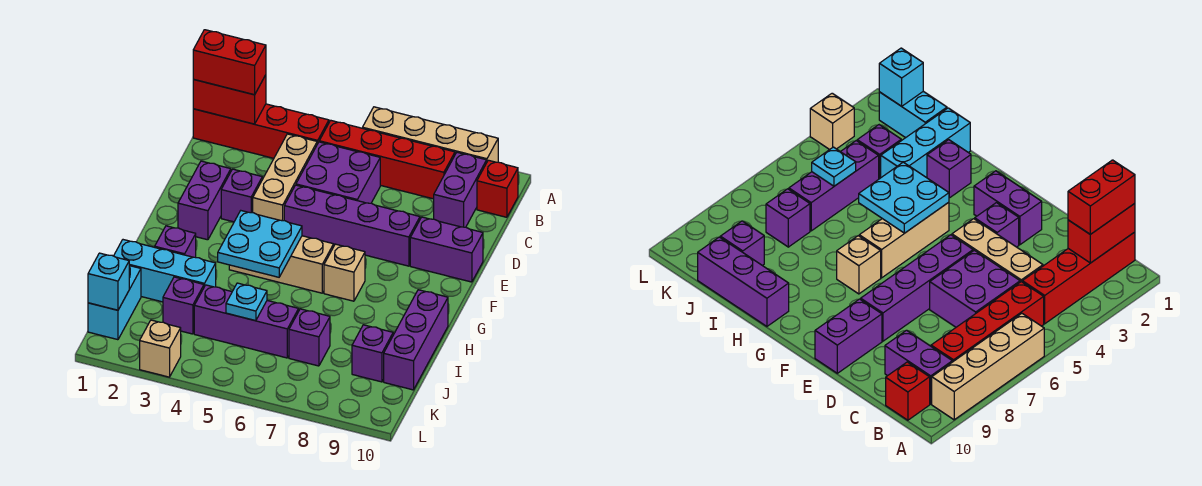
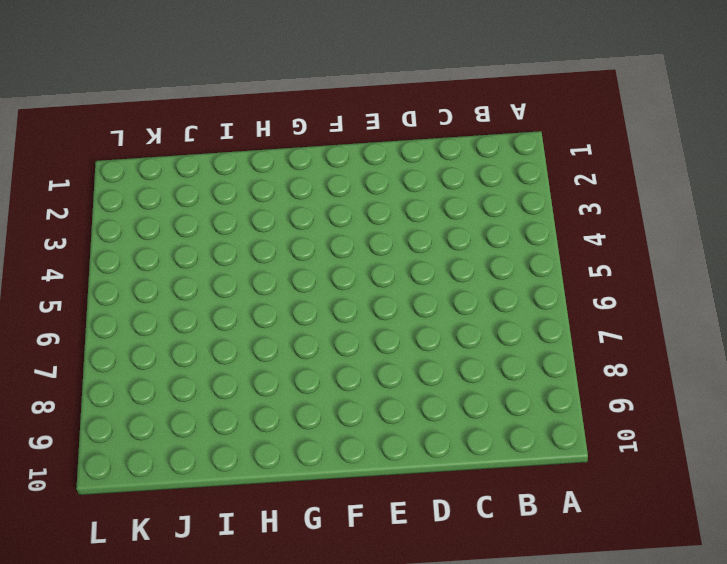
none -> tan brick A6:A9 level 1
none -> red brick B1:B4 level 1
none -> red brick B5:B8 level 1

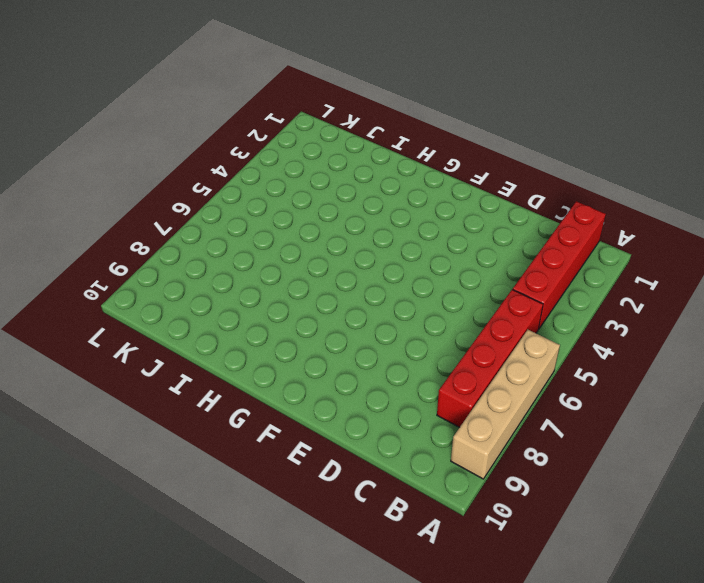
none -> purple brick B9:C9 level 1
none -> red brick B10 level 1
none -> tan brick C4:E4 level 1

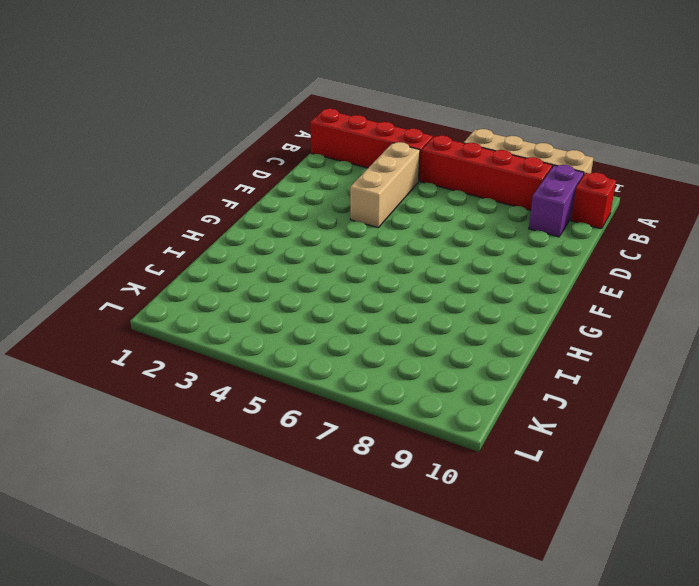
none -> purple brick C5:D6 level 1
none -> purple brick E2:F2 level 1
none -> purple brick E3 level 1

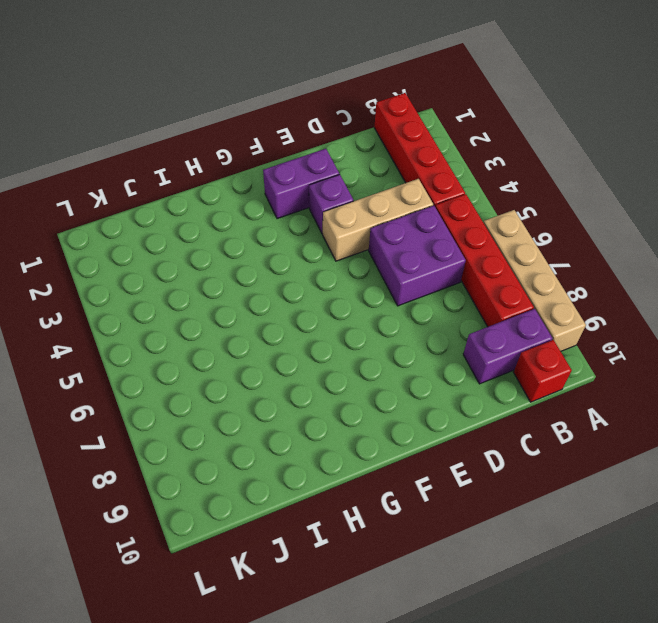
none -> purple brick E5:E8 level 1
none -> purple brick E9:E10 level 1
none -> tan brick G4:G6 level 1

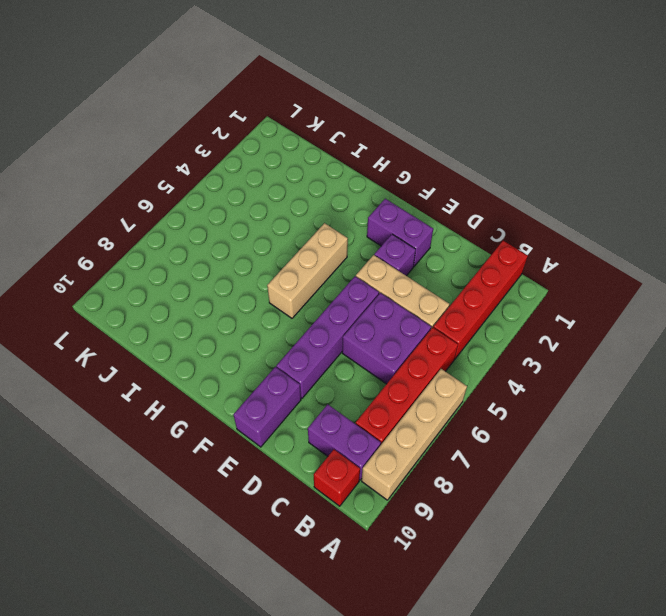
none -> tan brick G7 level 1
none -> purple brick H2 level 1
none -> purple brick H10:J10 level 1

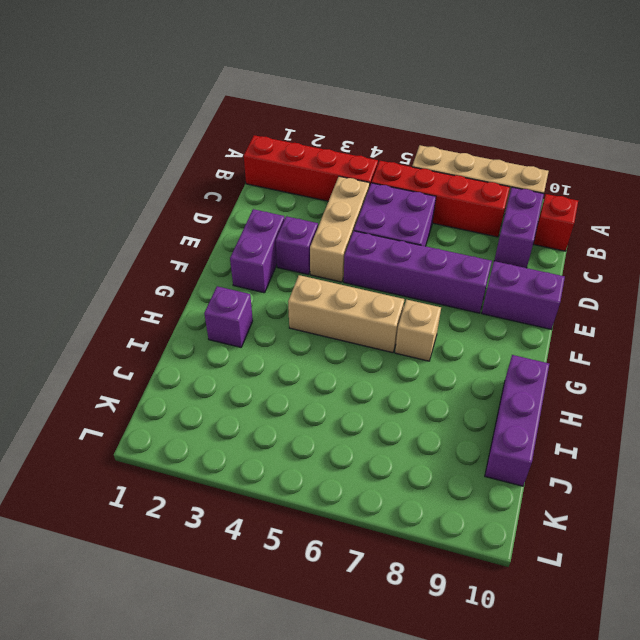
none -> cyan brick I1:I3 level 1
none -> cyan brick J1:K1 level 1
none -> purple brick J3 level 1

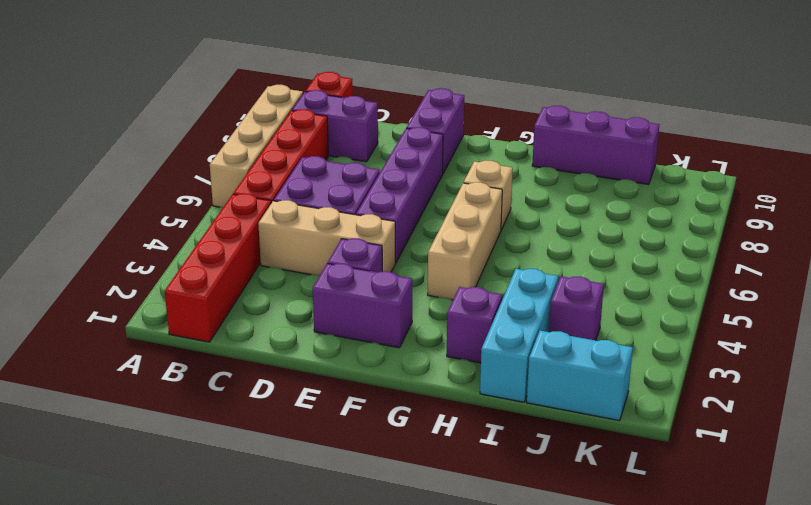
none -> purple brick J4:J6 level 1
none -> purple brick J7 level 1
none -> purple brick J9 level 1

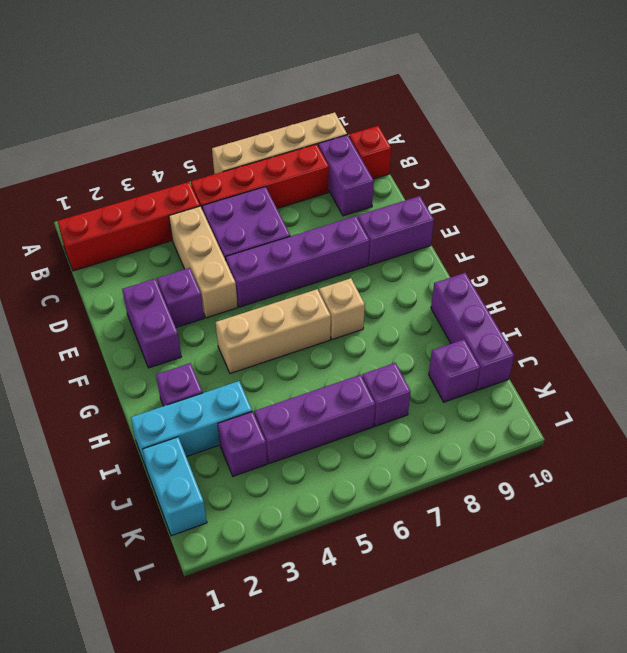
none -> tan brick L3 level 1
none -> red brick B1:B2 level 2
none -> cyan plate G4:H5 level 2

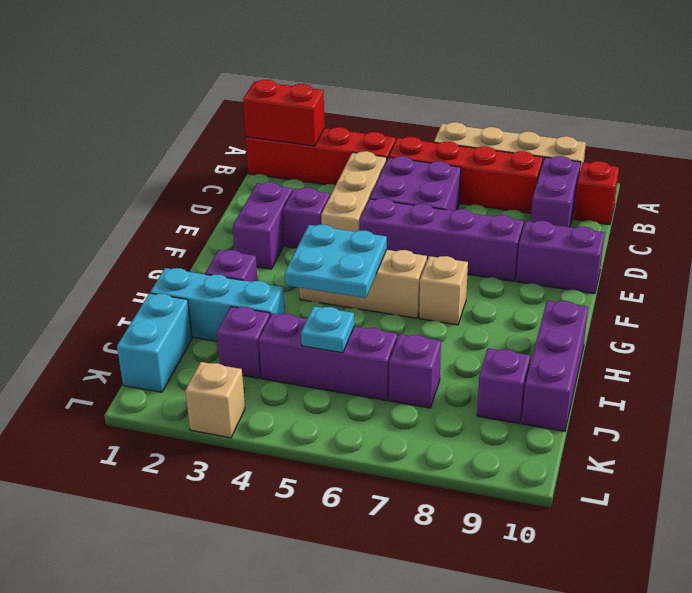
none -> cyan brick K1 level 2
none -> red brick B1:B2 level 3

